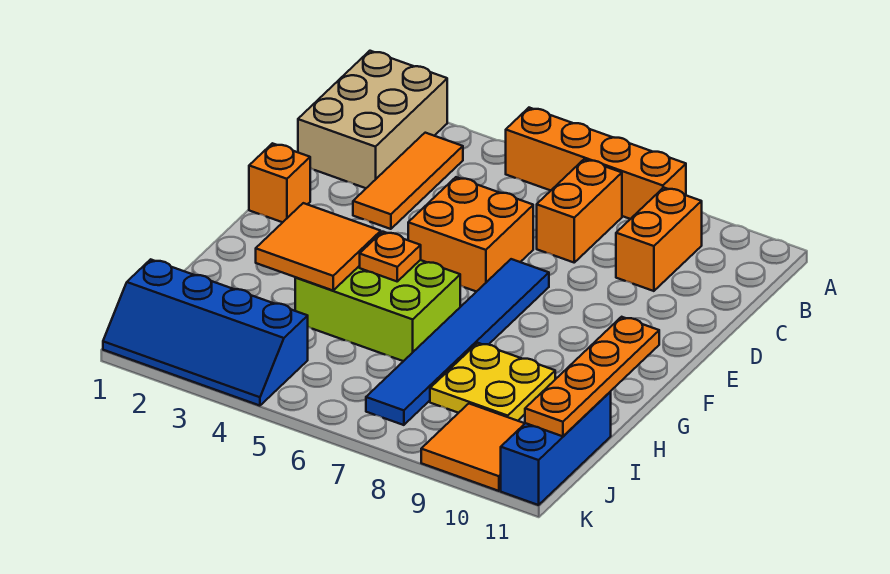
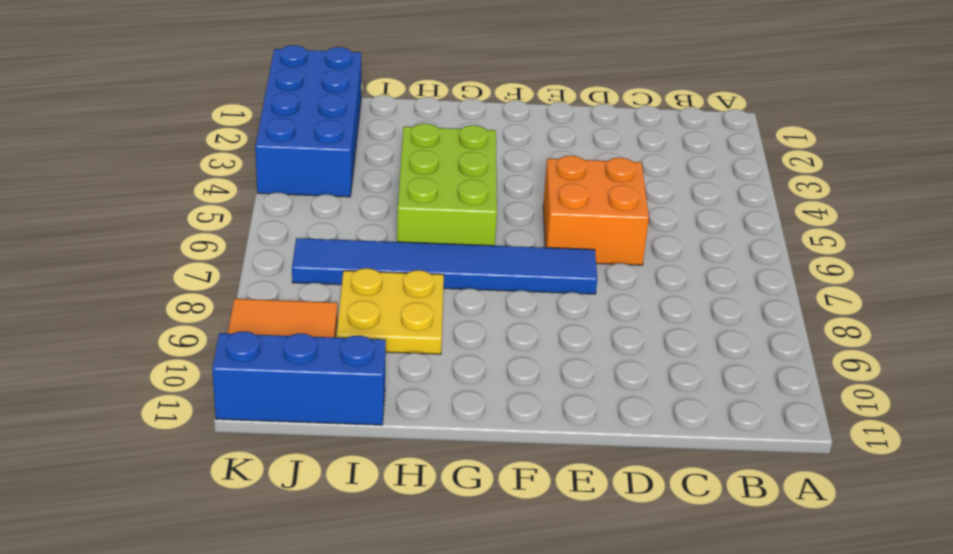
blue brick J1:K4 level 1 -> blue slope J1:K4 level 1 top J
none -> tan brick A1:C2 level 1
none -> orange brick A5:A8 level 1
none -> orange tile B3:D3 level 1

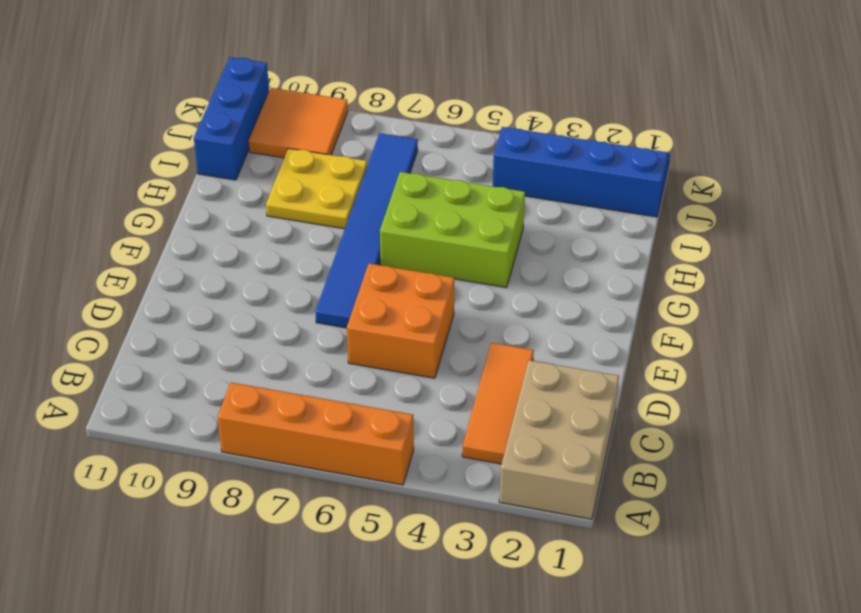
none -> orange brick B7:C7 level 1
none -> orange brick B9:C9 level 1
none -> orange brick E1 level 1

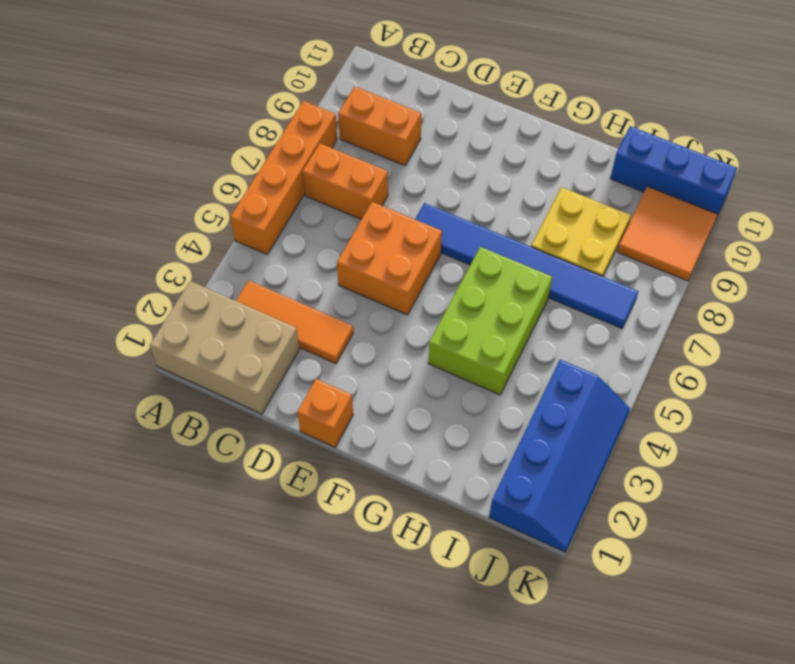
none -> orange tile G3:H4 level 2
none -> orange plate G5 level 2
none -> orange plate G11:J11 level 2

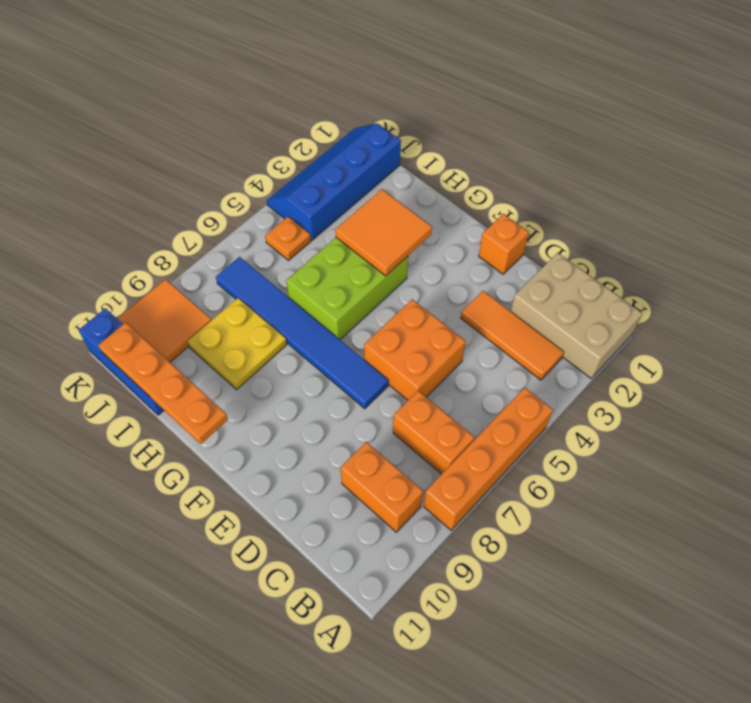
orange plate J5 level 1 -> orange plate G5 level 2

